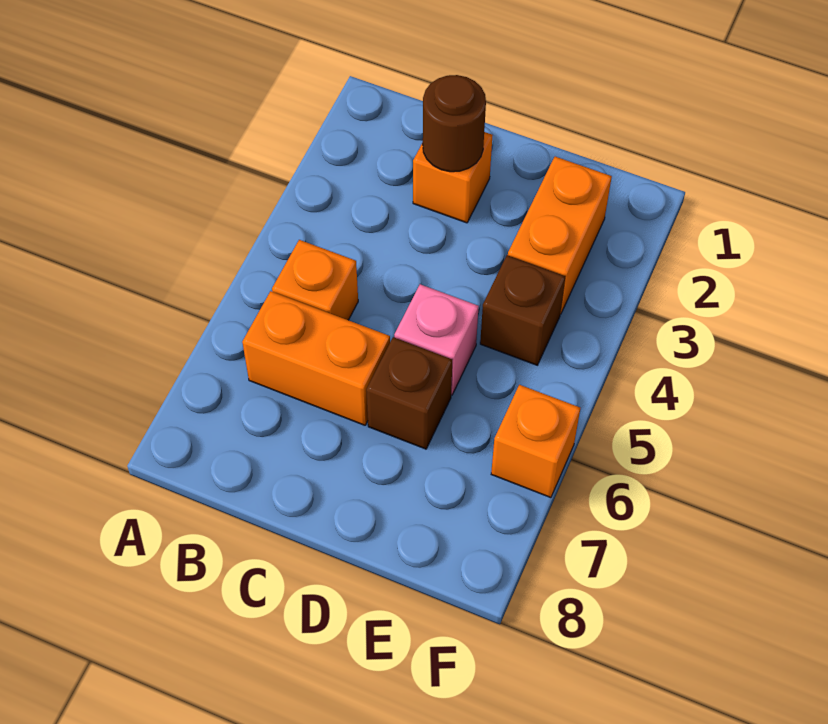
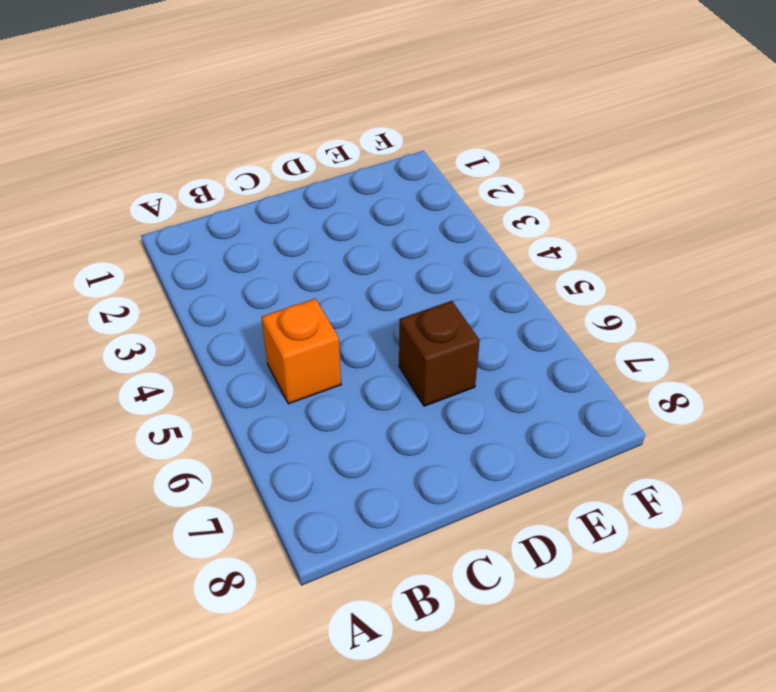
none -> orange brick B6:C6 level 1
none -> orange brick C2 level 1

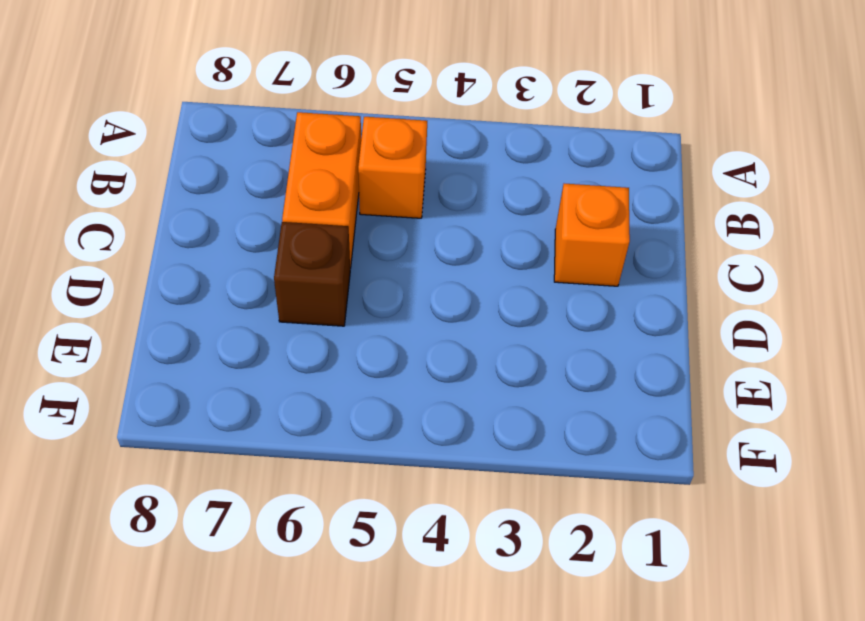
none -> pink brick D5 level 1
none -> orange brick E2:E3 level 1

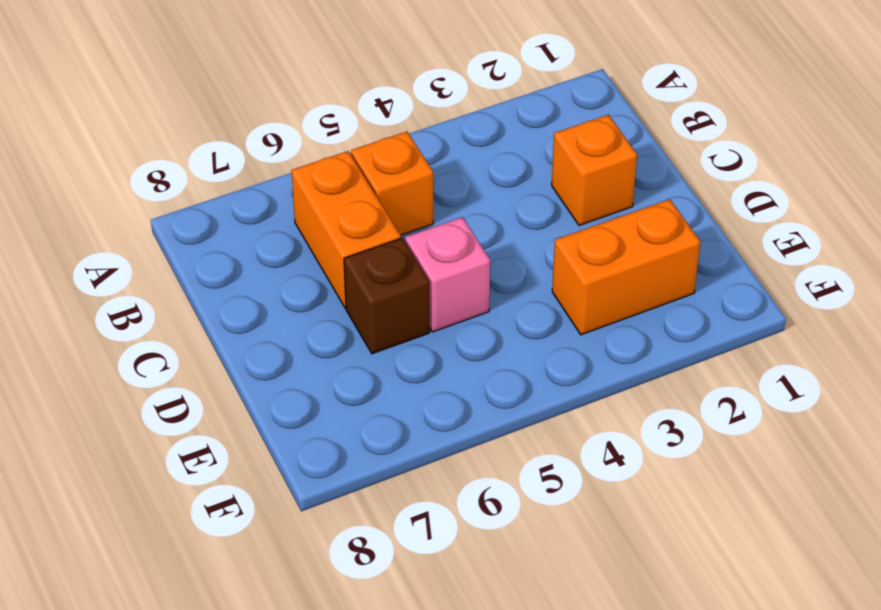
none -> brown brick E4 level 1
none -> orange brick F6 level 1

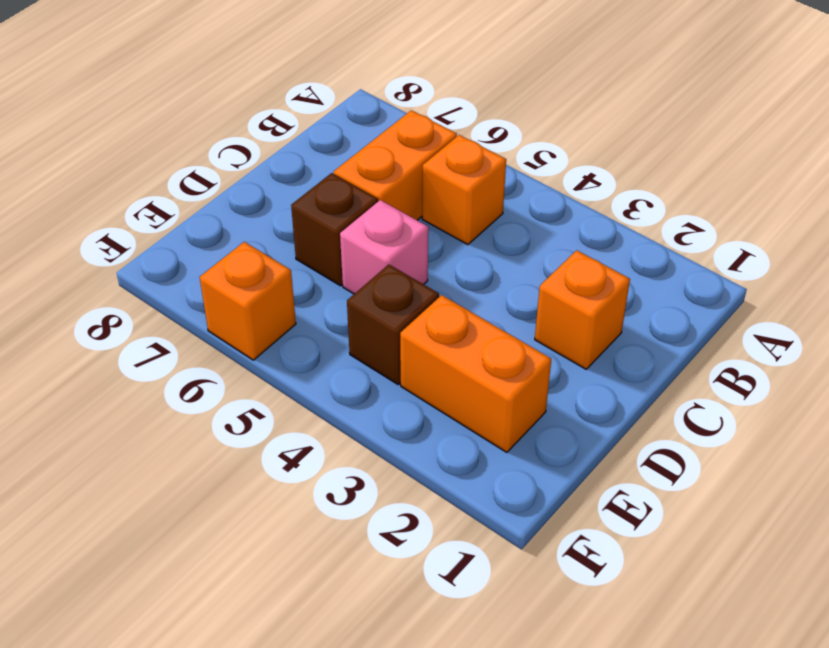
none -> brown round brick C2 level 2

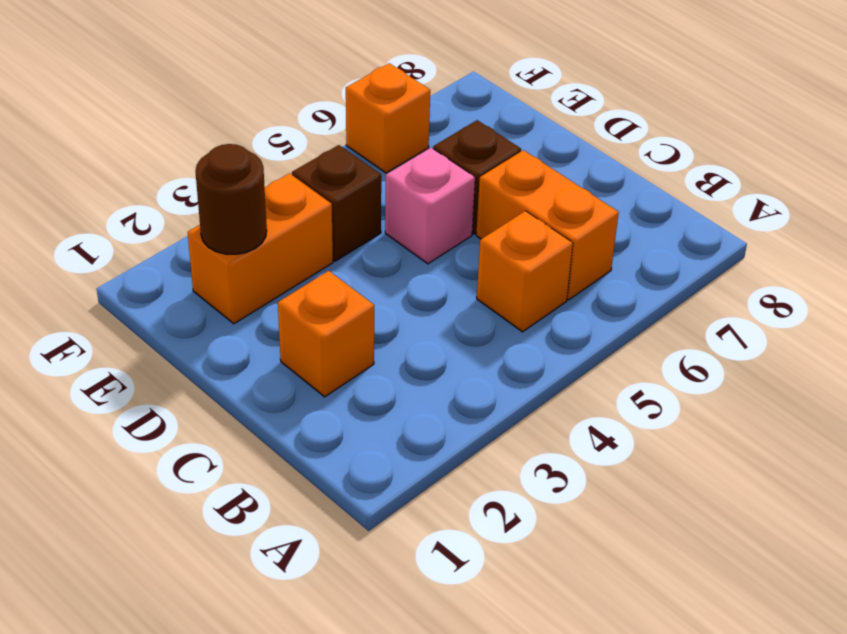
brown round brick E2 level 2 -> brown round brick C2 level 2

